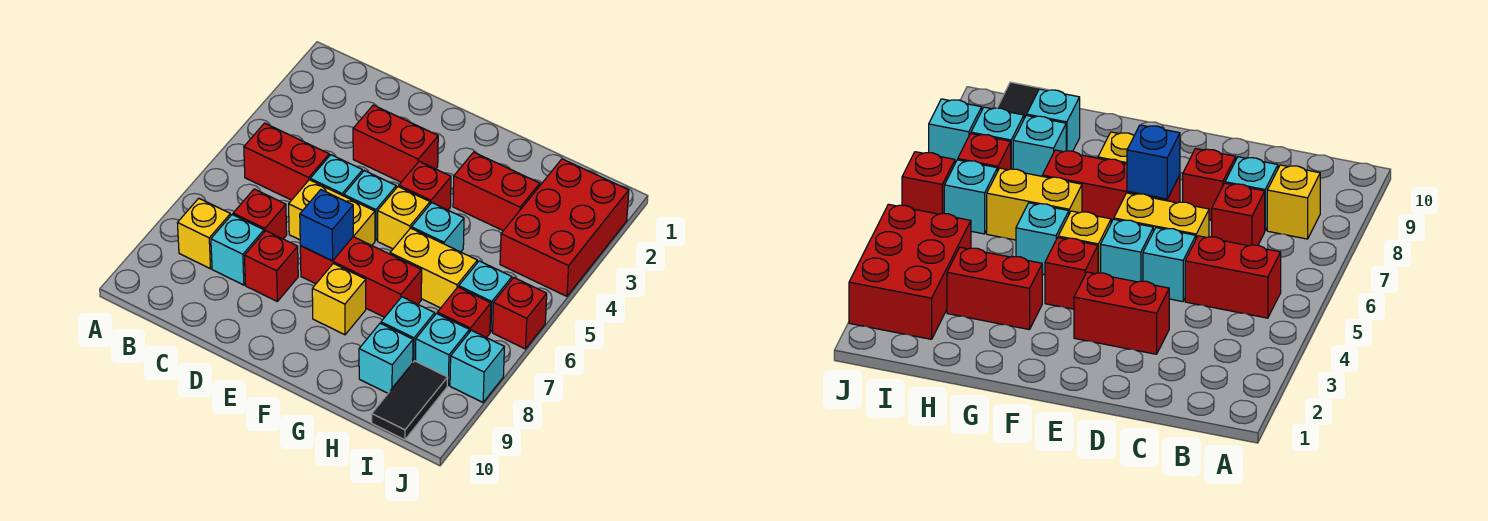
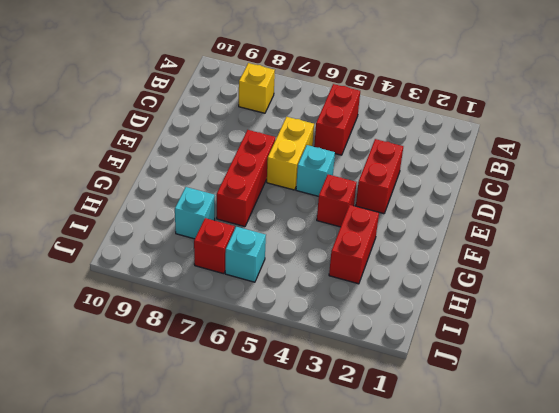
none -> red brick C7 level 1
none -> cyan brick C8 level 1
none -> cyan brick D5 level 1

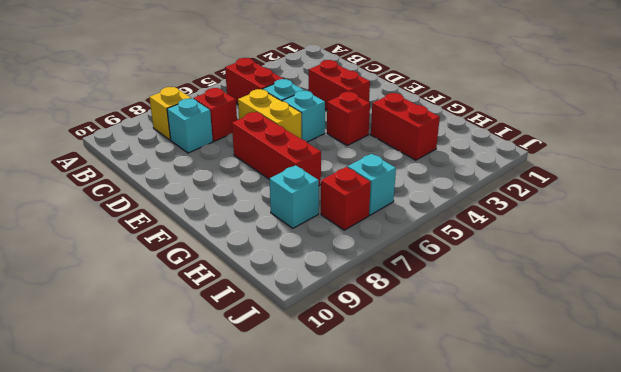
none -> red brick D8 level 1
none -> yellow brick F5 level 1
none -> yellow brick F8 level 1

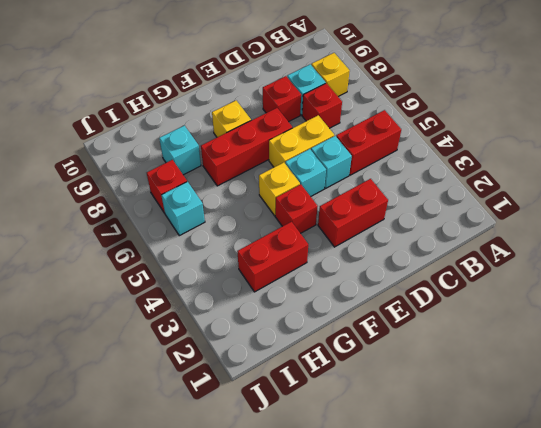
none -> cyan brick G5 level 1
none -> yellow brick G6:H6 level 1
none -> cyan brick H9 level 1

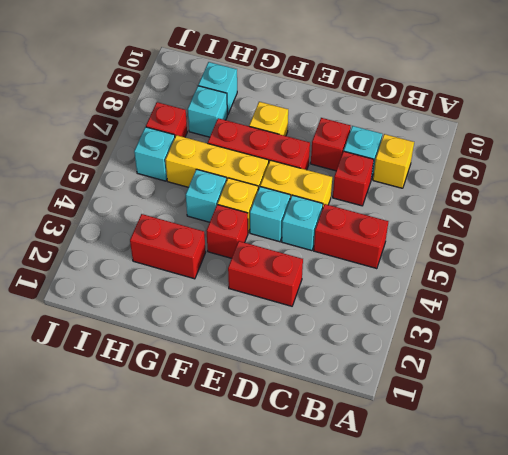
yellow brick F6:H6 level 1 -> yellow brick G6:H6 level 1
none -> red brick I2:J4 level 1
none -> cyan brick I8 level 1
none -> black tile I9:I10 level 1

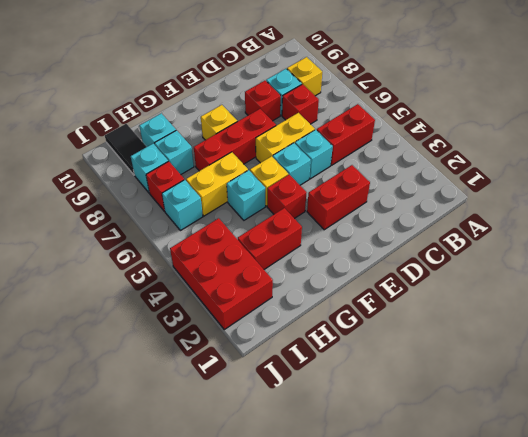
none -> red brick J6 level 1
none -> cyan brick J8 level 1
none -> blue brick E7 level 2

